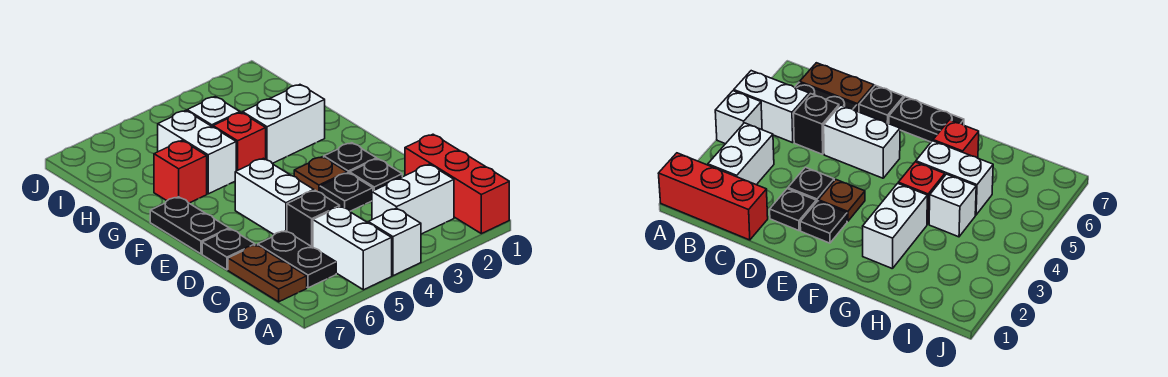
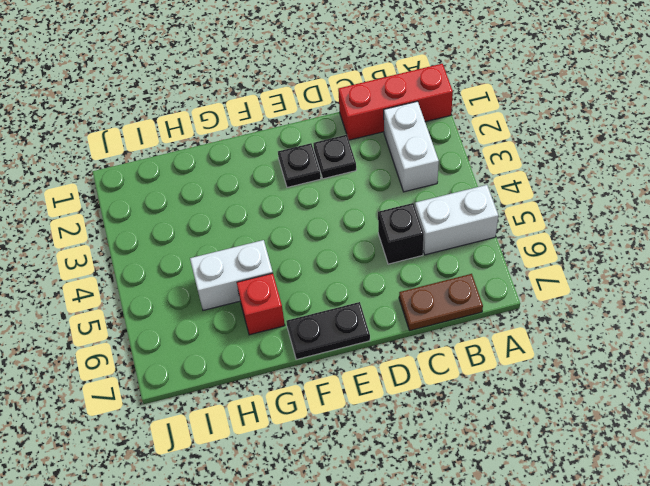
none -> white brick A4 level 1
none -> black plate B6:C6 level 1
none -> black plate D3 level 1

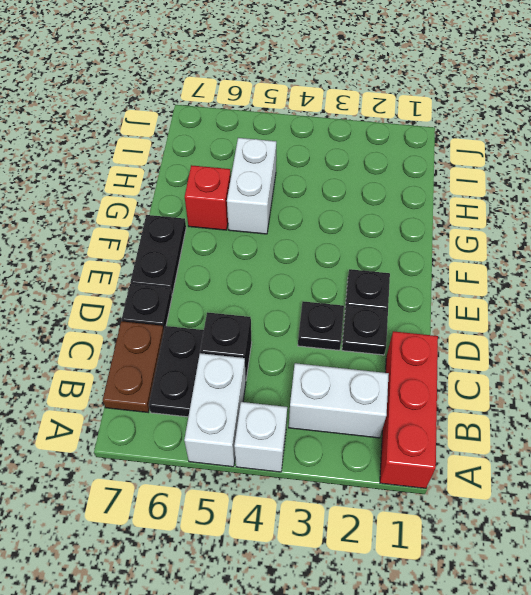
none -> white brick D5:E5 level 1
none -> brown plate E3 level 1
none -> white brick G2:G3 level 1

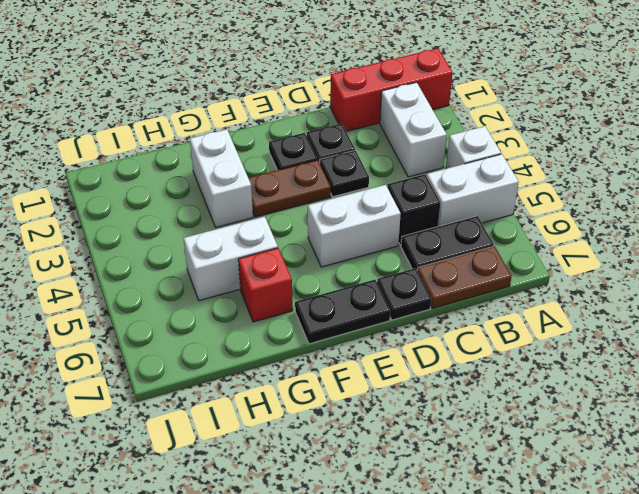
brown plate E3:F3 level 1 -> brown plate E3 level 1
none -> red brick G4 level 1
none -> white brick H4 level 1

